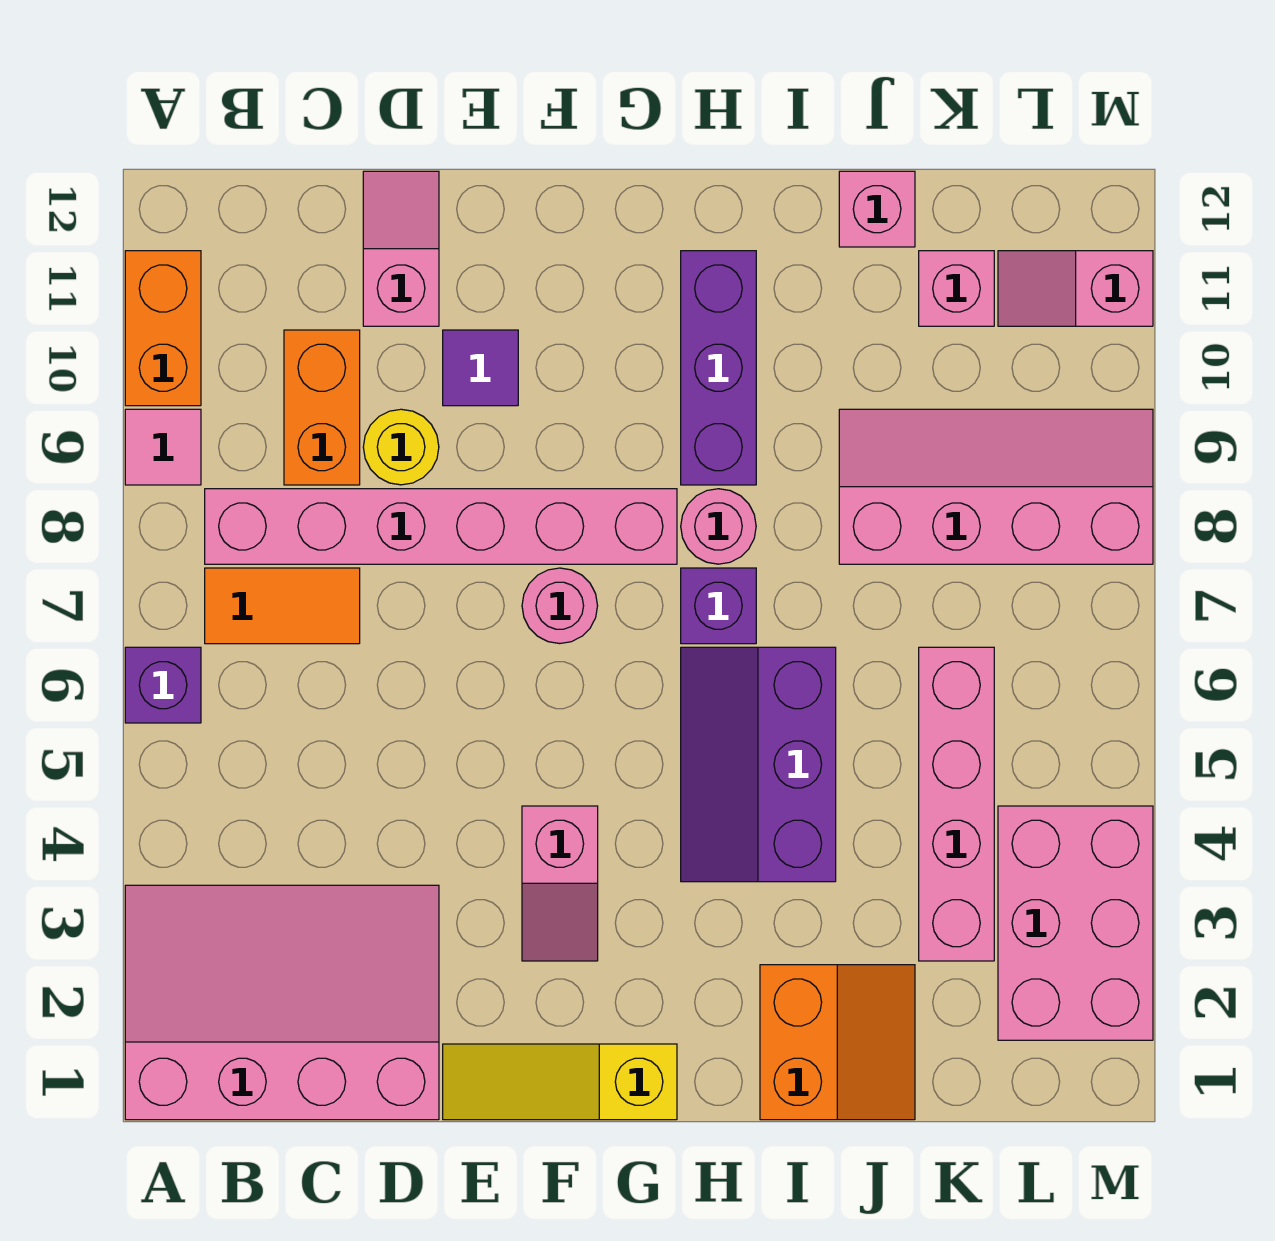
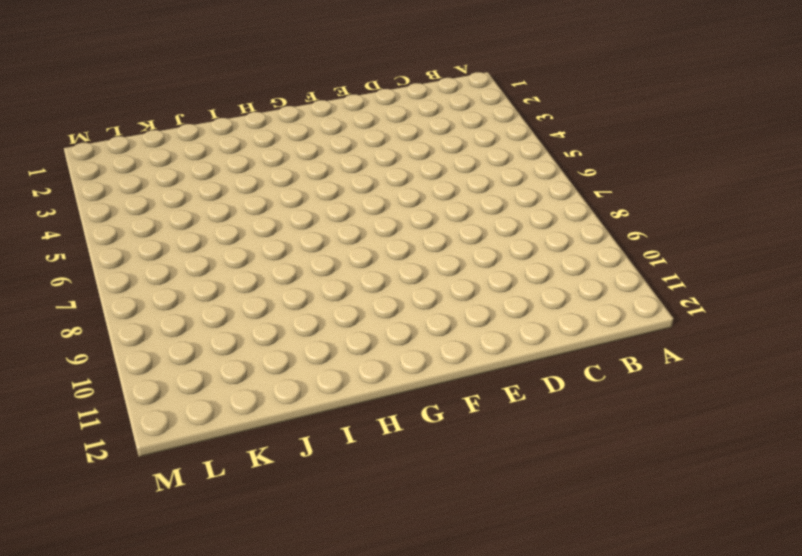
none -> pink slope A1:D3 level 1 top 1
none -> purple brick A6 level 1
none -> pink tile A9 level 1

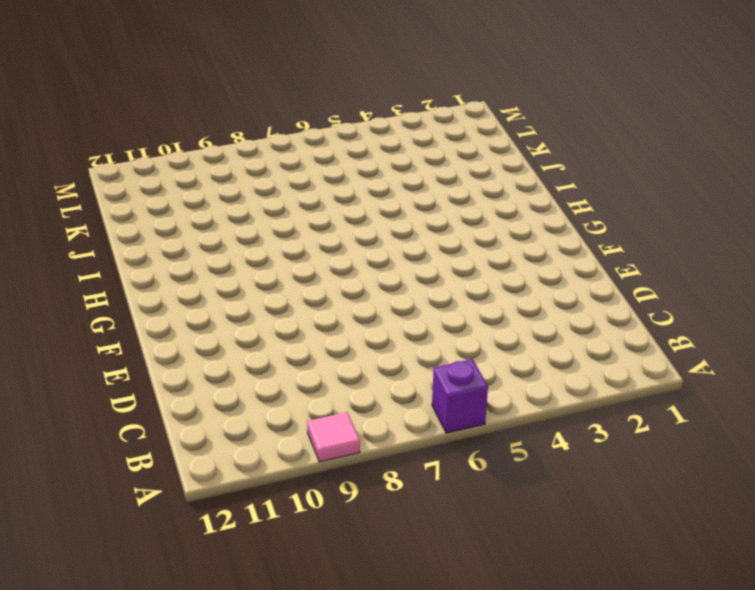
none -> pink slope A1:D3 level 1 top 1
none -> orange brick A10:A11 level 1
none -> orange tile B7:C7 level 1

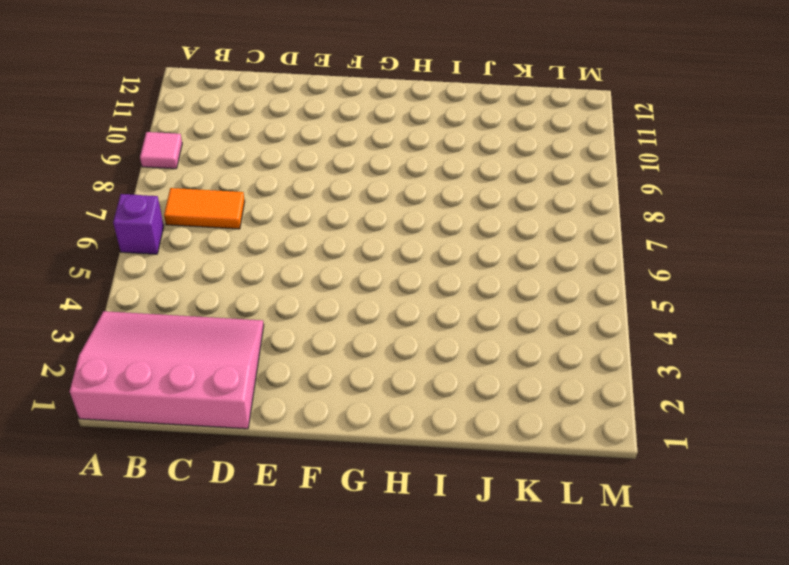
none -> orange brick A10:A11 level 1
none -> pink brick B8:G8 level 1
none -> orange brick C9:C10 level 1

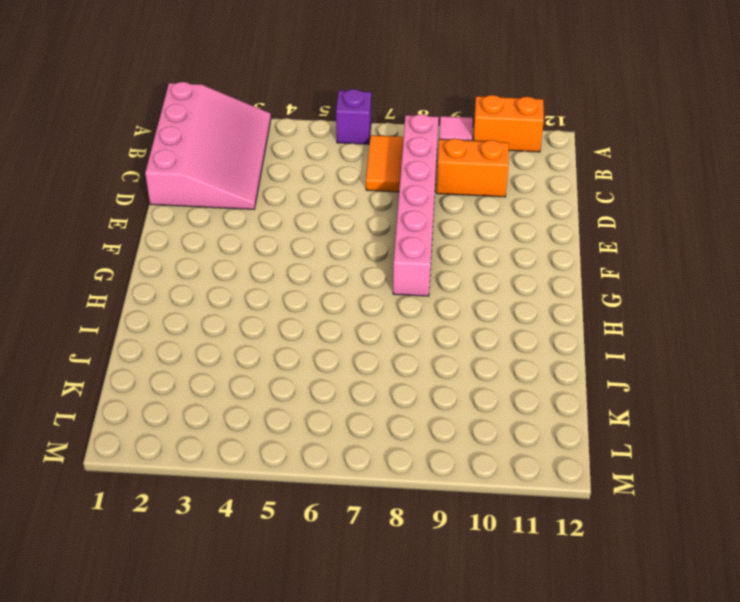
none -> yellow round brick D9 level 1
none -> pink slope D11:D12 level 1 top 11
none -> yellow slope E1:G1 level 1 top G

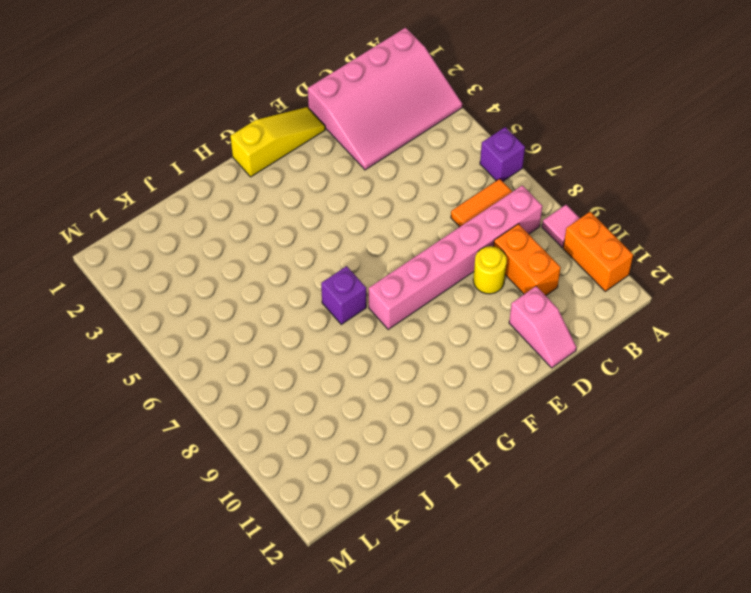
none -> purple tile E10 level 1
none -> pink slope F3:F4 level 1 top 4
none -> pink round brick F7 level 1

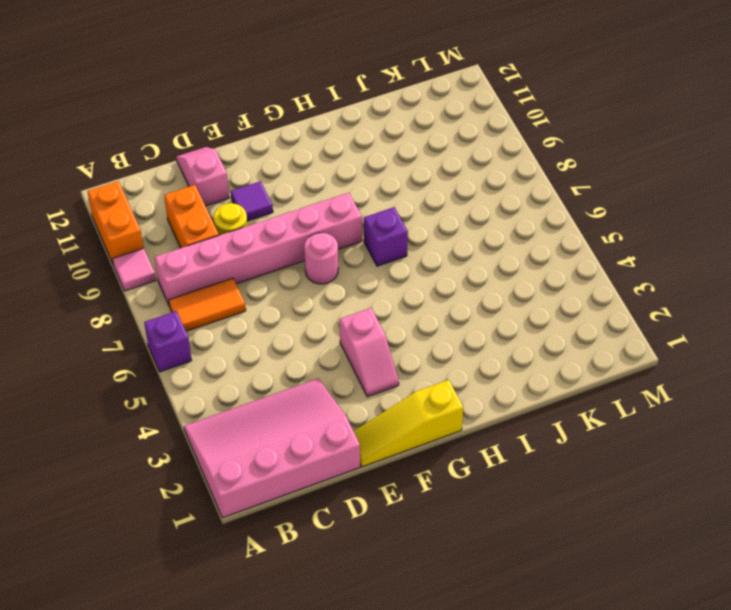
none -> purple slope H4:I6 level 1 top I
none -> pink round brick H8 level 1
none -> purple brick H9:H11 level 1

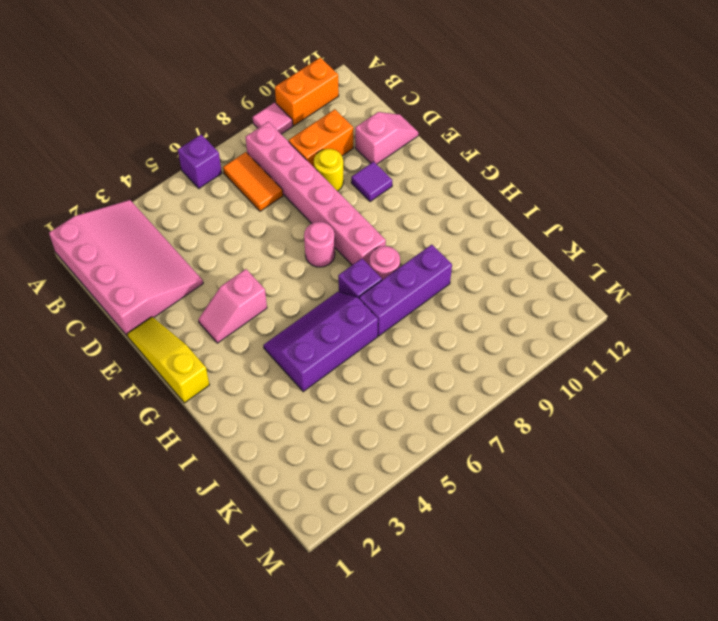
purple brick I7:I9 level 1 -> purple brick H9:H11 level 1
none -> orange slope I1:J2 level 1 top I
none -> pink slope J8:M9 level 1 top 8
none -> pink brick J12 level 1

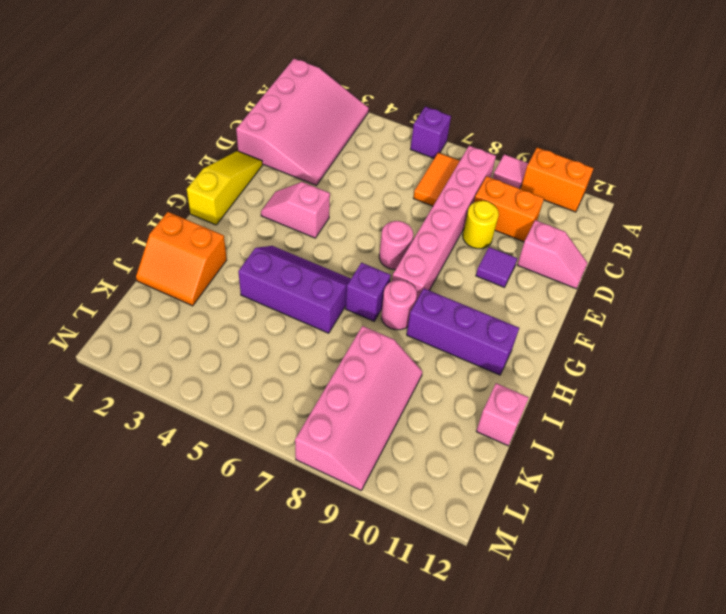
none -> pink brick K3:K6 level 1
none -> pink brick K11 level 1
none -> pink brick L2:M4 level 1

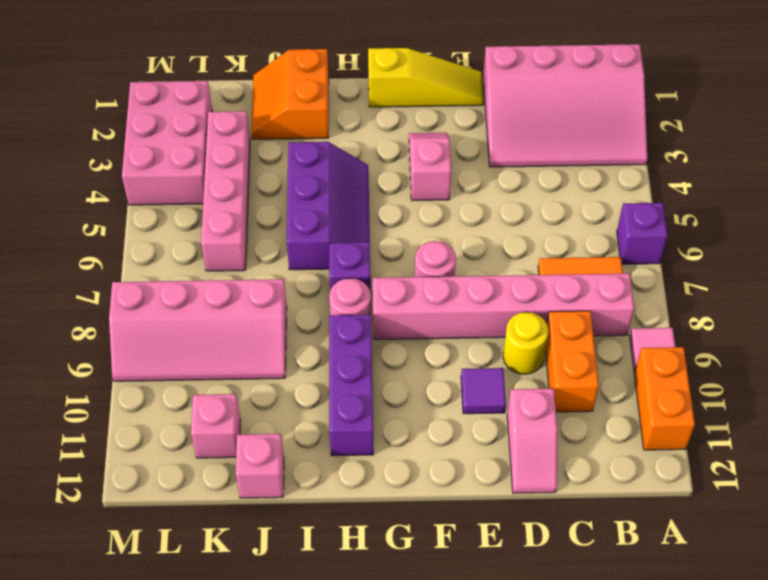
none -> pink slope L11:M11 level 1 top M

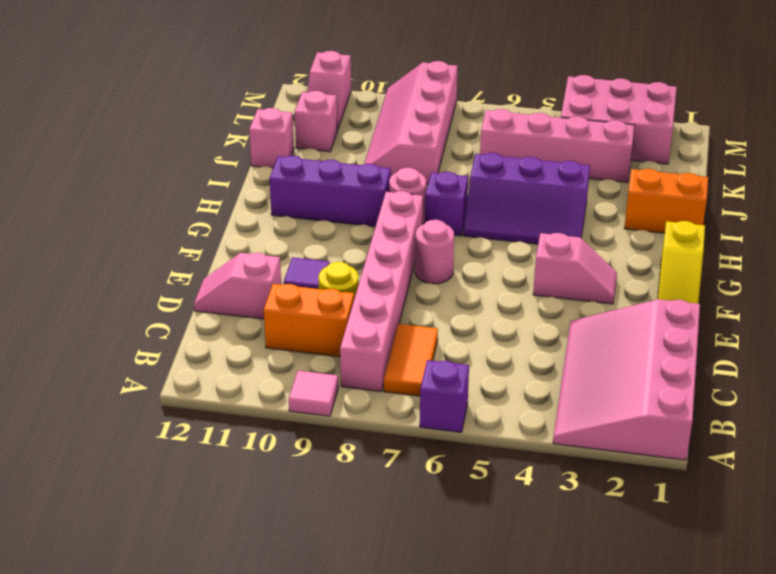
none -> orange brick A10:A11 level 1

